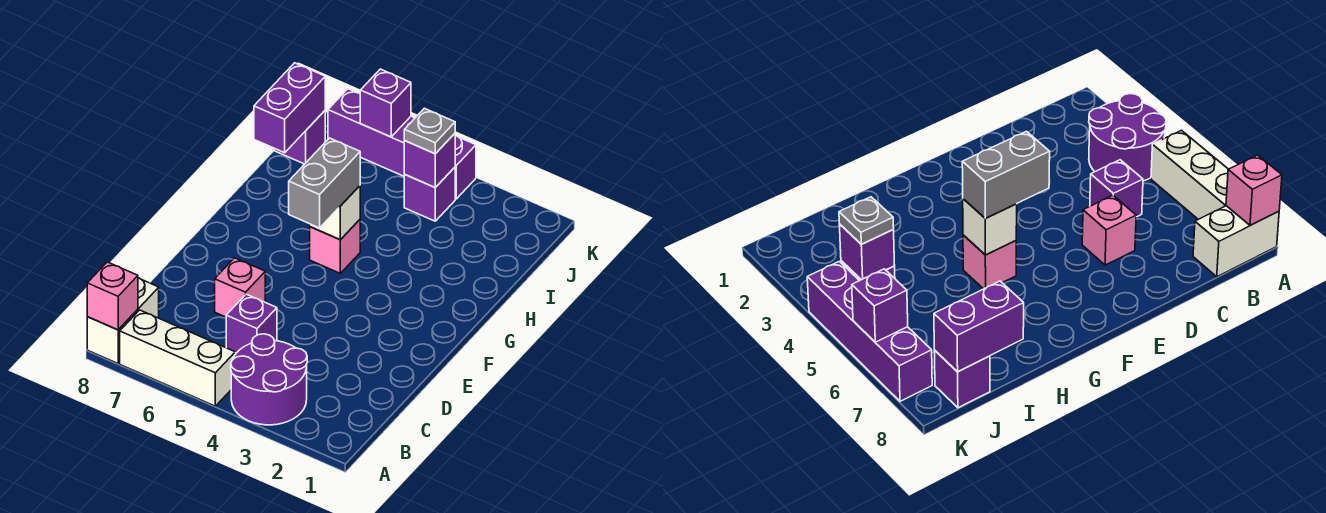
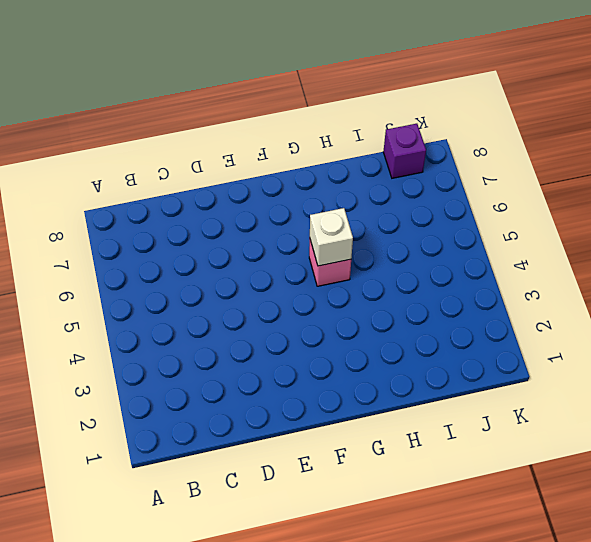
none -> purple round brick A3:B4 level 1
none -> white brick A5:A7 level 1
none -> white brick A8:B8 level 1

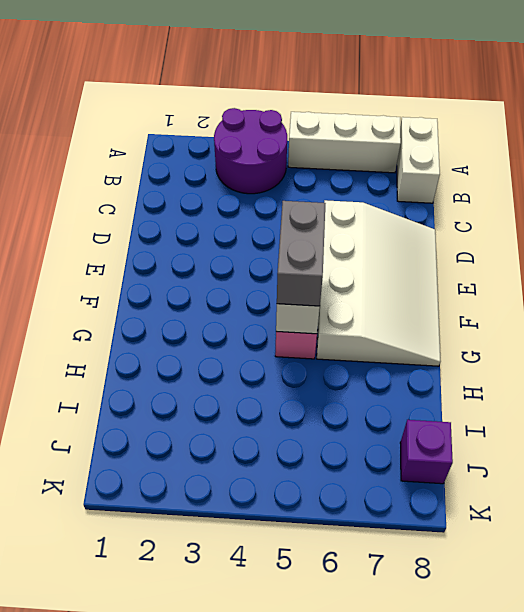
white slope D6:G8 level 1 top 6 -> pink brick D6 level 1
none -> purple brick C5 level 1
none -> purple brick J4 level 1
none -> purple brick K4:K7 level 1

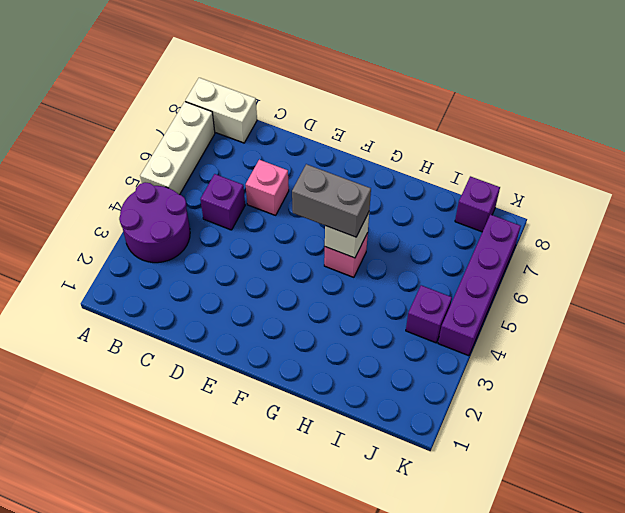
none -> pink brick A8 level 2
none -> purple brick I8:J8 level 2
none -> purple brick J4 level 2

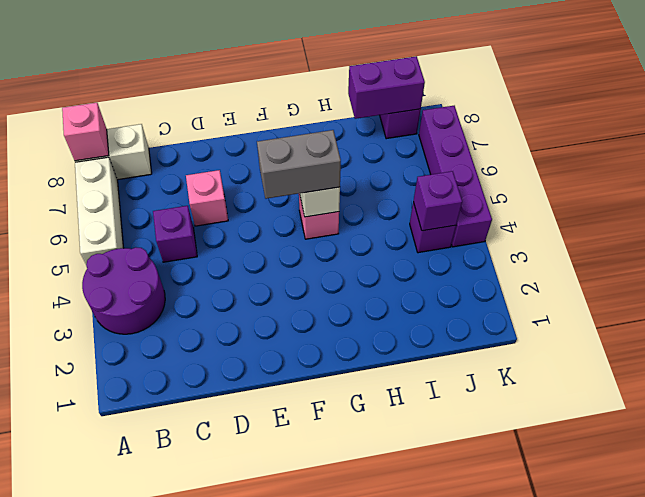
none -> purple brick K6 level 2
none -> grey plate J4 level 3

